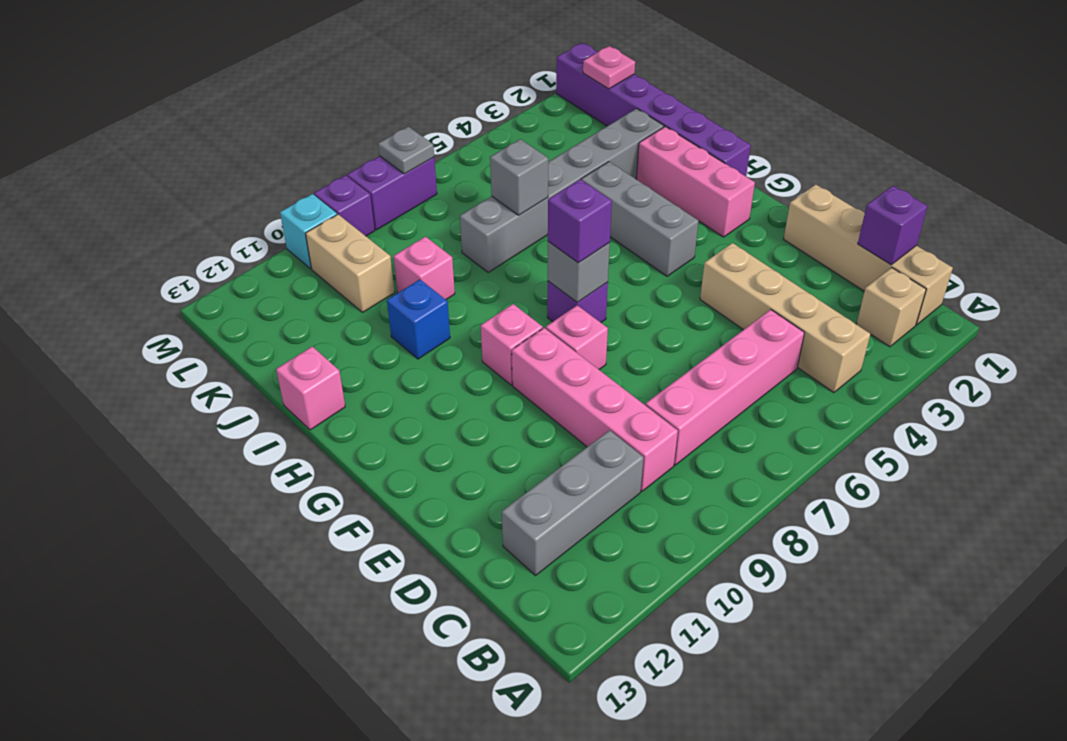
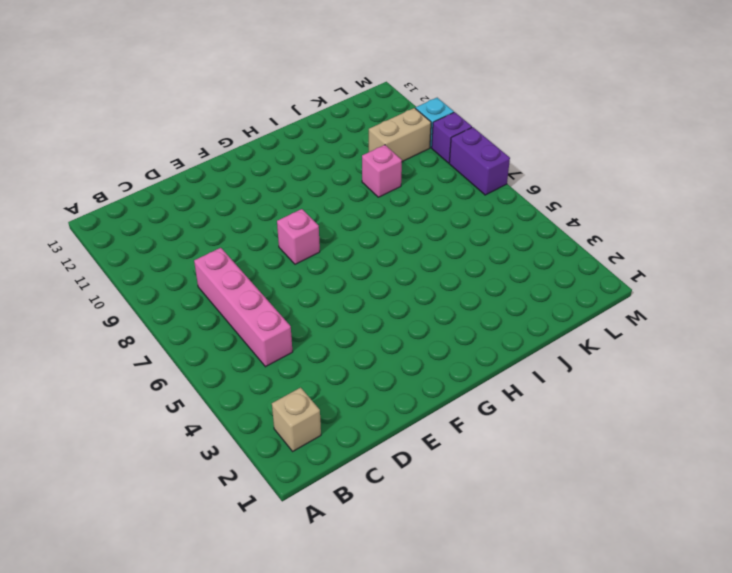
none -> tan brick B1:E1 level 1
none -> tan brick B4:E4 level 1
none -> pink brick C9:F9 level 1

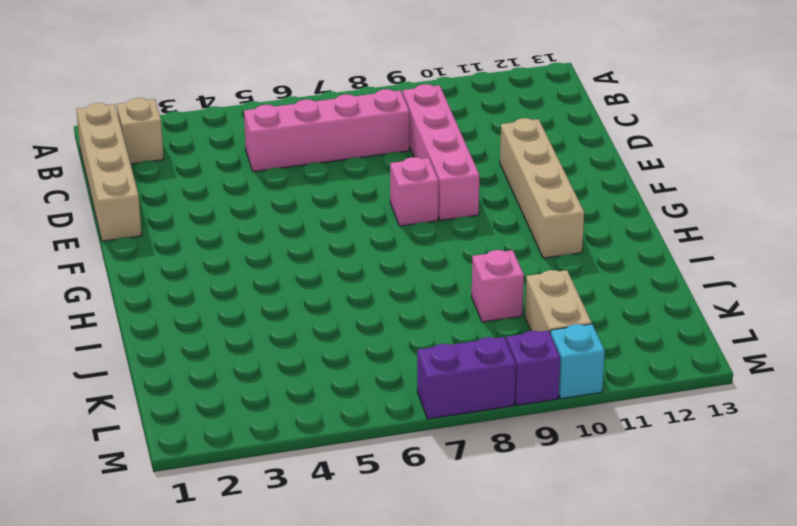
tan brick E11:H11 level 1 -> tan brick B4:E4 level 1
none -> grey brick C10:C12 level 1
none -> pink brick G2:I2 level 1
none -> grey brick G4:I4 level 1

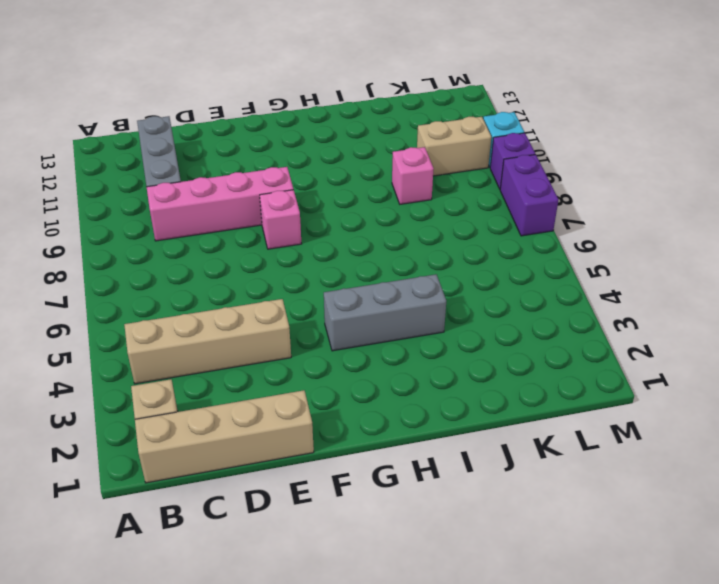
none -> pink brick C5:C8 level 1
none -> pink brick G2:I2 level 1
none -> purple brick G7 level 1

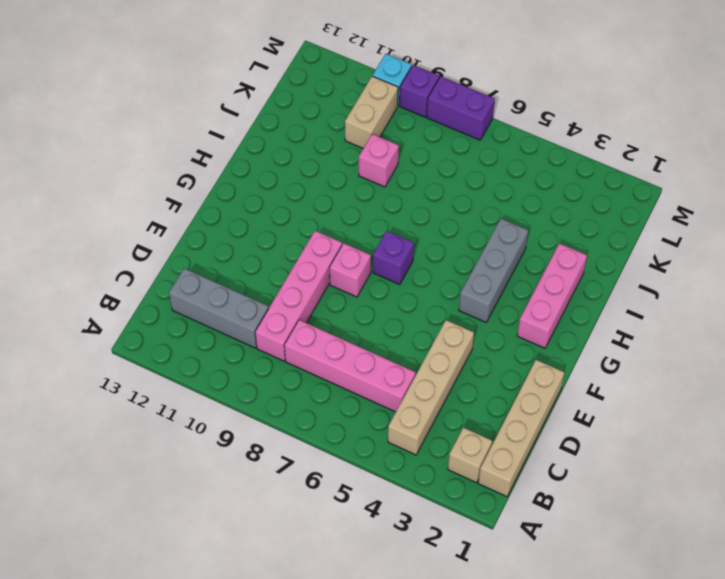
none -> pink brick G9 level 1
none -> purple brick H1:M1 level 1
none -> blue brick I10 level 1

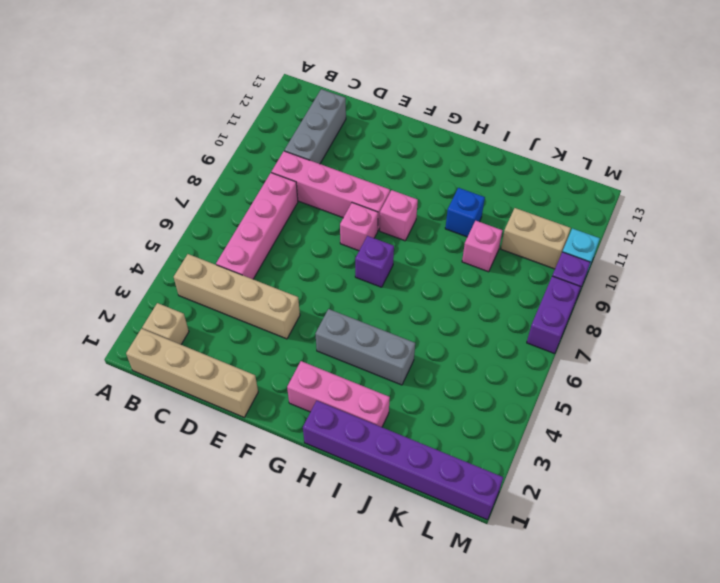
none -> pink brick I13 level 1
none -> grey brick J2:J7 level 1
none -> purple brick C1 level 2

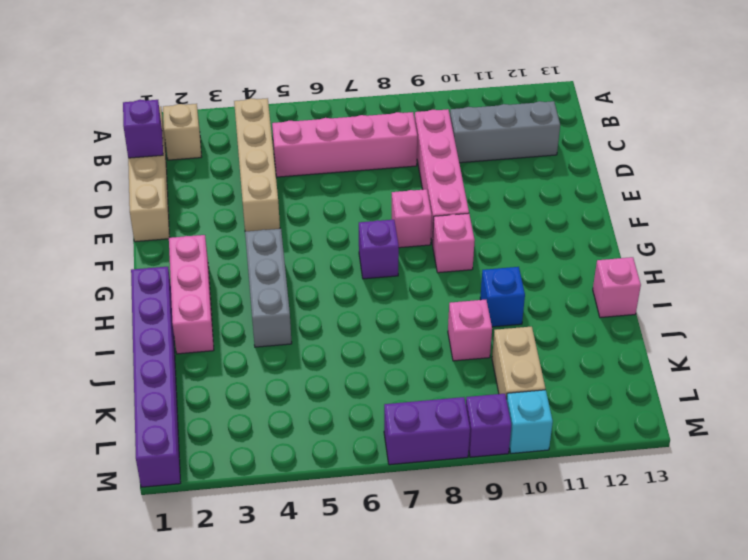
none -> grey brick J2:J7 level 1
none -> grey brick G7 level 2
none -> grey brick J6 level 2

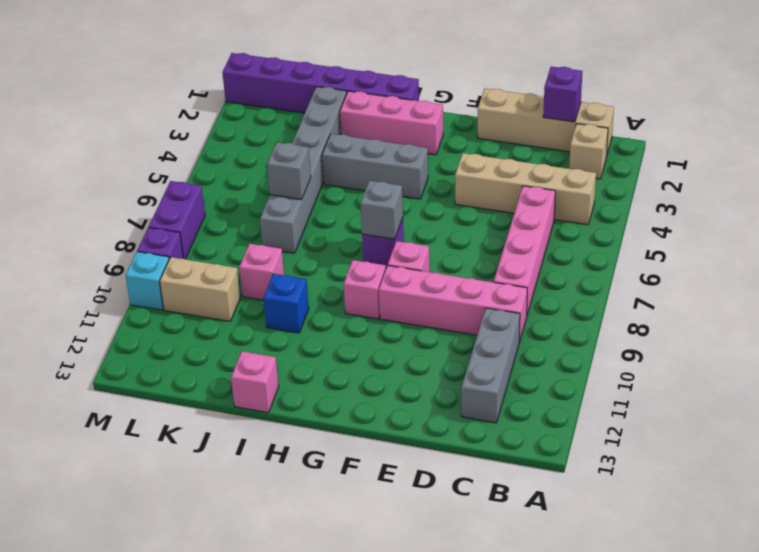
none -> pink plate L1 level 2
none -> grey plate M7 level 2
none -> purple brick G7 level 3

